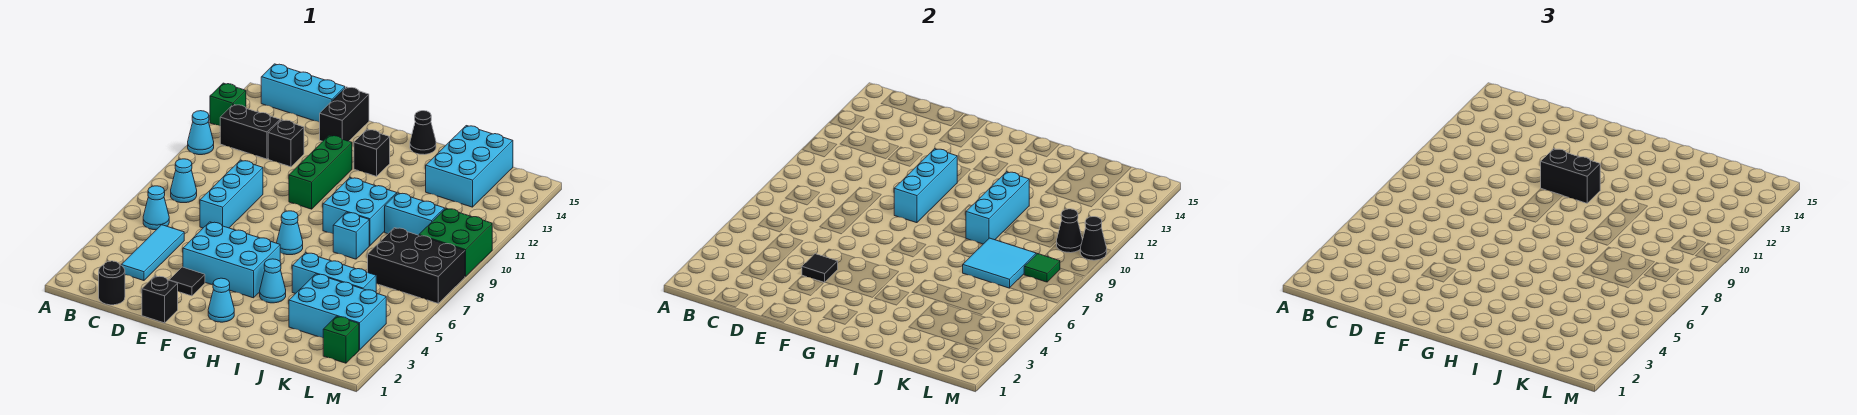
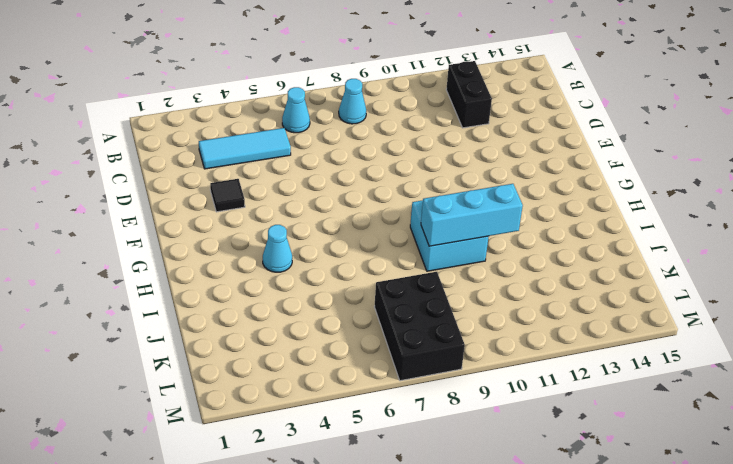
none -> cyan cone A11 level 1
none -> green brick A13 level 1
none -> cyan brick B15:D15 level 1
none -> black round brick C1 level 1

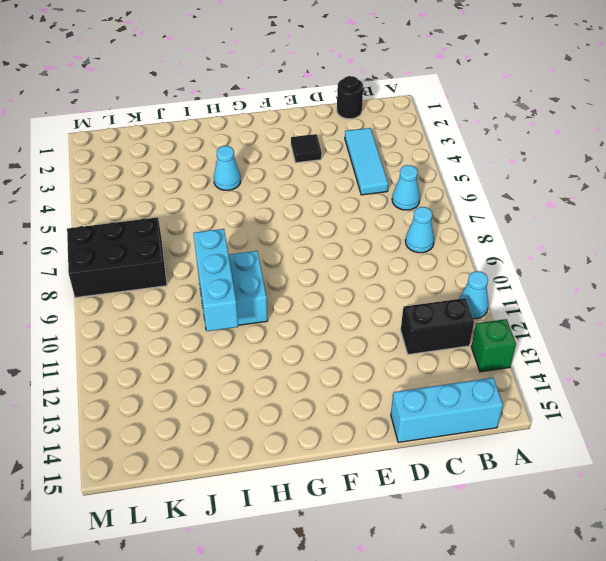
none -> cyan brick D7:D9 level 1
none -> black brick D12 level 1
none -> black brick E1 level 1
none -> cyan brick E4:G5 level 1

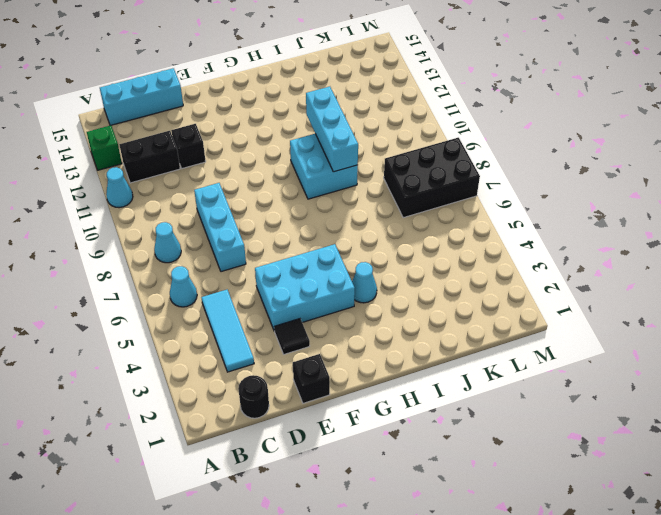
none -> black brick E14:E15 level 1
none -> green brick F10:F12 level 1
none -> cyan cone G2 level 1
none -> cyan cone G7 level 1

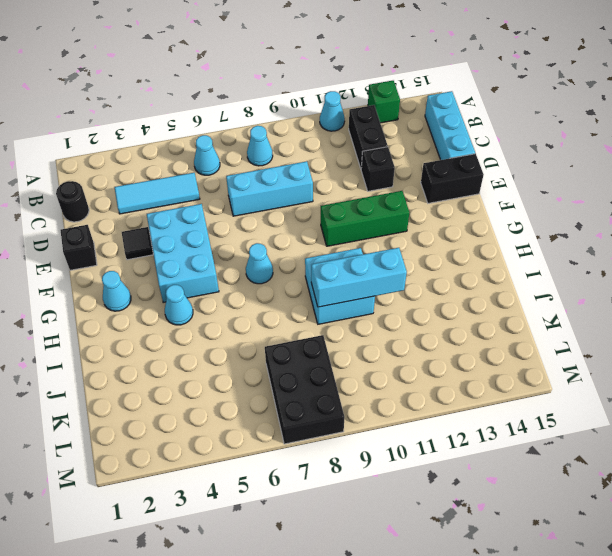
none -> black brick G13 level 1
none -> black cone H15 level 1
none -> cyan brick I5:K5 level 1
none -> cyan brick I8 level 1

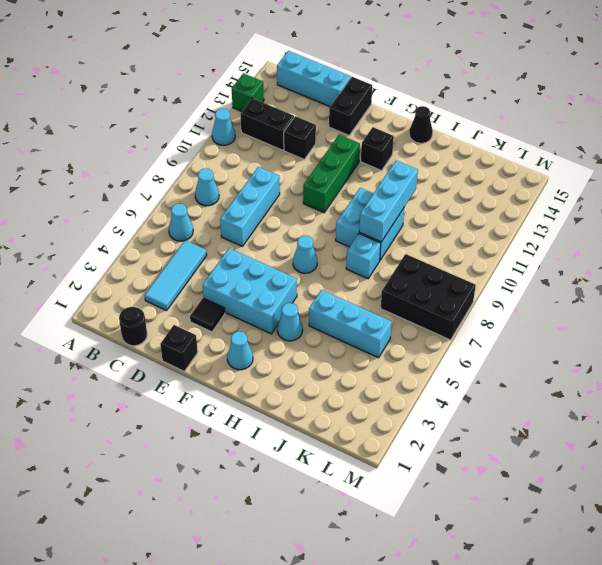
none -> cyan brick J3:L4 level 1
none -> cyan brick J10:K10 level 1
none -> cyan brick J13:K15 level 1
none -> green brick L2 level 1

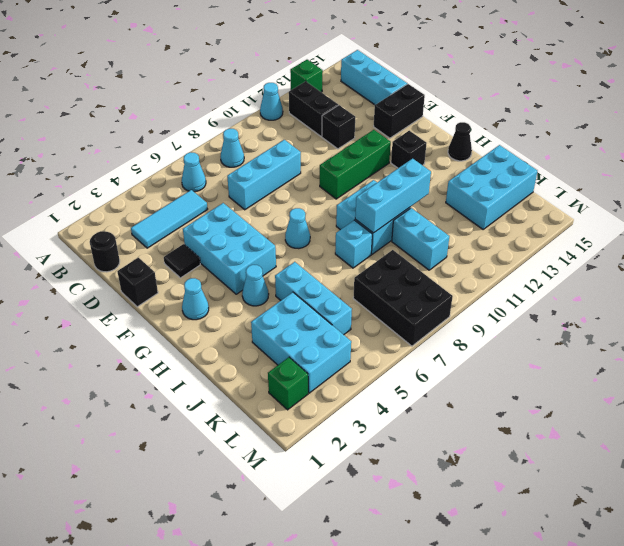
none -> green brick L9:M10 level 1
none -> black tile E4 level 2
none -> cyan brick F9:F11 level 2
none -> cyan tile J7:K8 level 2

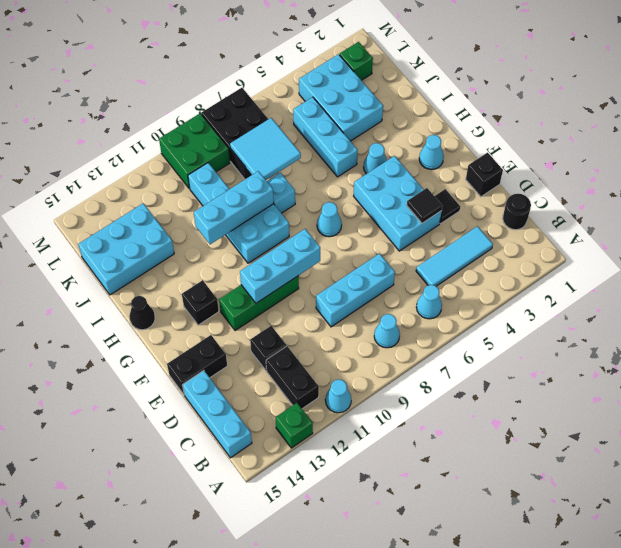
none -> green tile L8 level 2
none -> black cone L10 level 2
none -> black cone M10 level 2
none -> black brick F11:G11 level 3

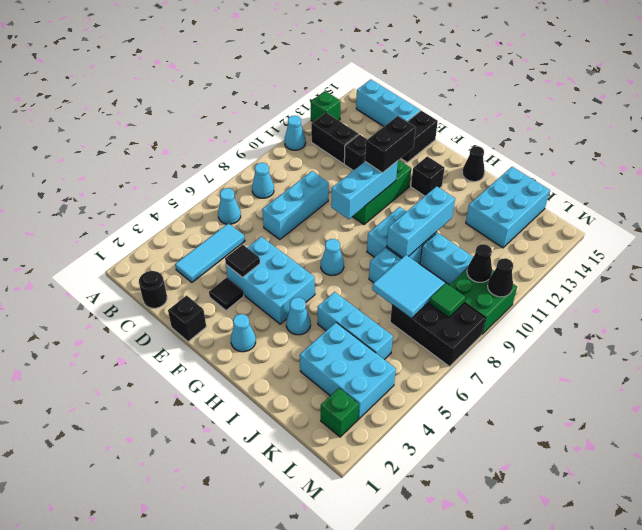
black brick F11:F12 level 3 -> black brick F11:G11 level 3

